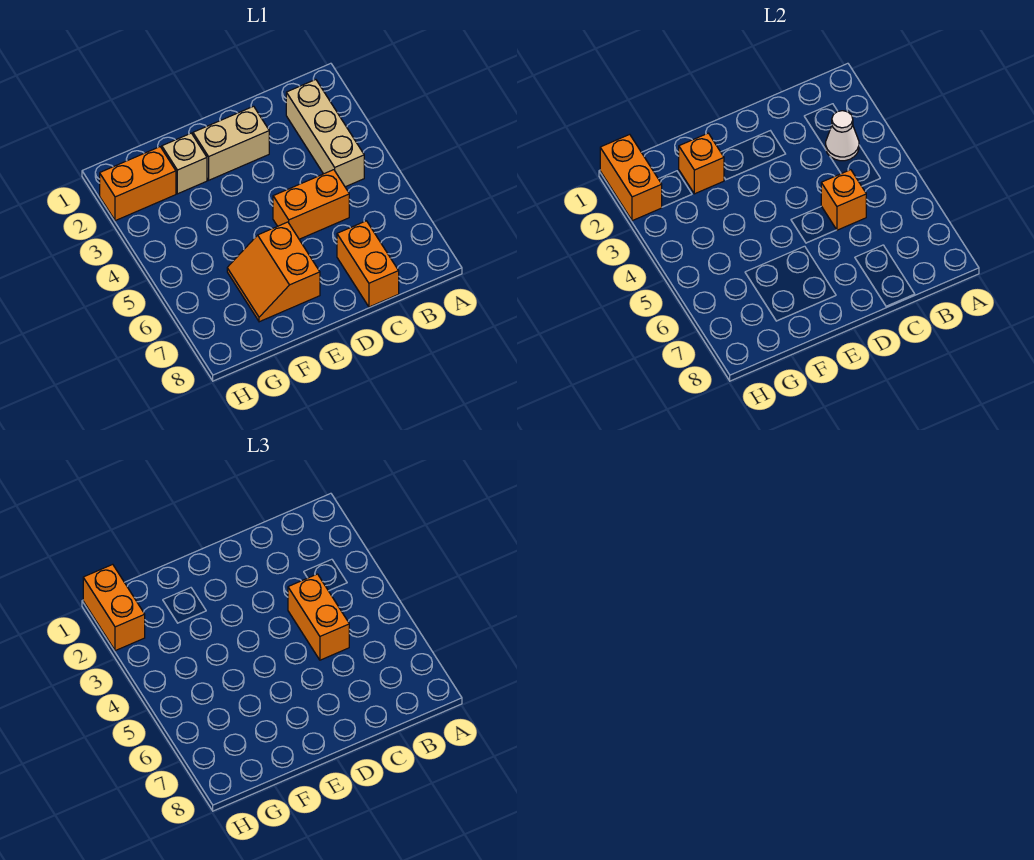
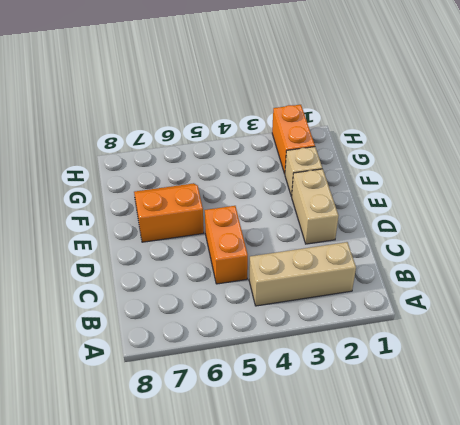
none -> orange brick C7:C8 level 1
none -> white cone B3 level 2
none -> orange brick C5 level 2

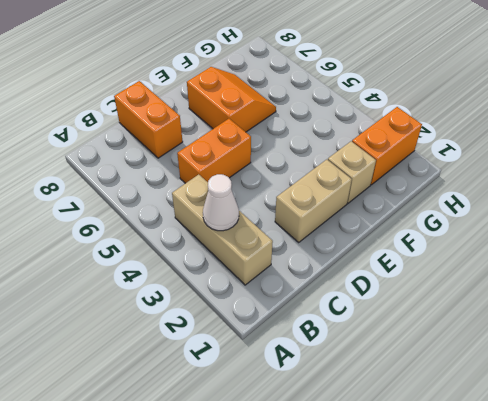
none -> orange brick C5 level 2
none -> orange brick F2 level 2
none -> orange brick H1:H2 level 2

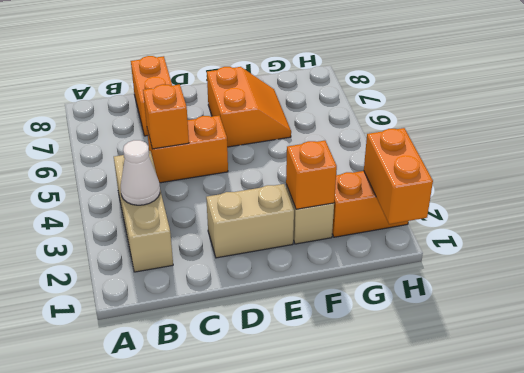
none -> orange brick C4:C5 level 3
none -> orange brick H1:H2 level 3

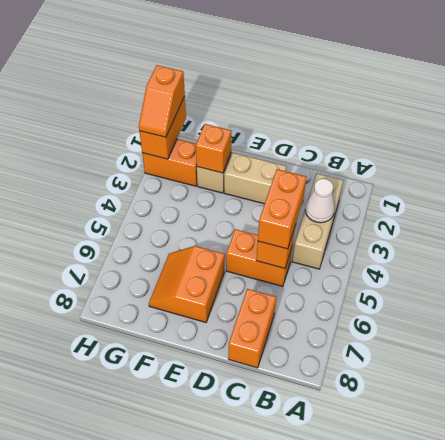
orange slope H1:H2 level 3 top 1 -> orange brick H1:H2 level 3

